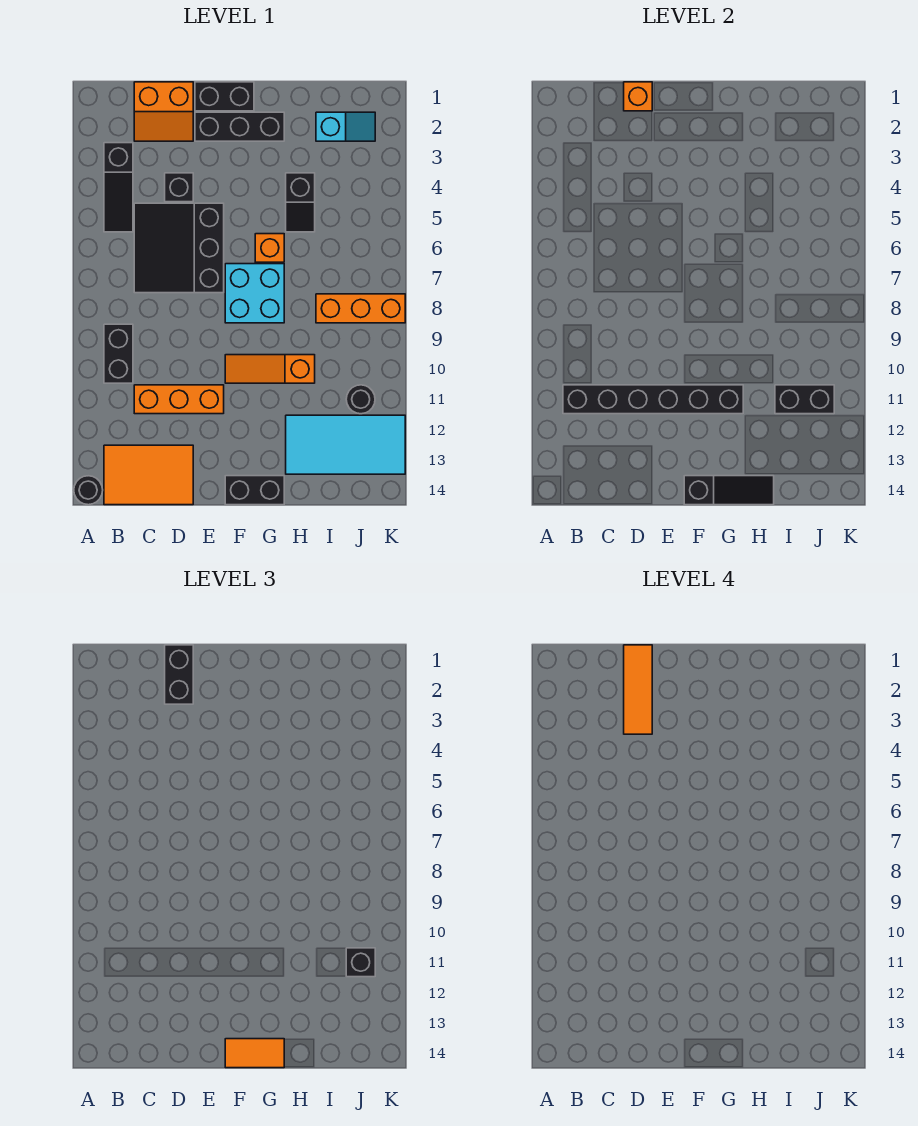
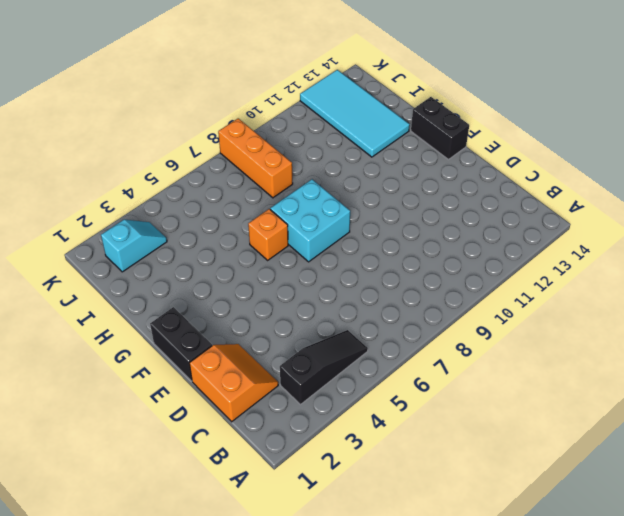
cyan slope J2:J3 level 1 top 2 -> cyan slope I2:J2 level 1 top I
none -> black round brick A14 level 1
none -> black brick B9:B10 level 1
none -> orange tile B13:D14 level 1

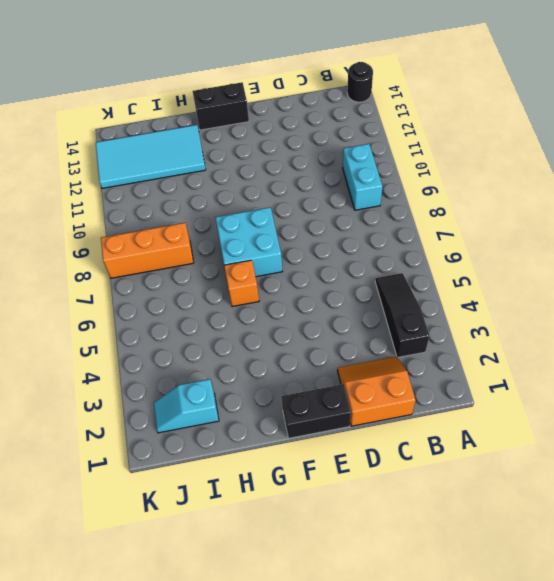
cyan brick B9:B10 level 1 -> black brick B9:B10 level 1
none -> orange tile B13:D14 level 1
none -> black slope C5:E7 level 1 top E
none -> orange brick C11:E11 level 1

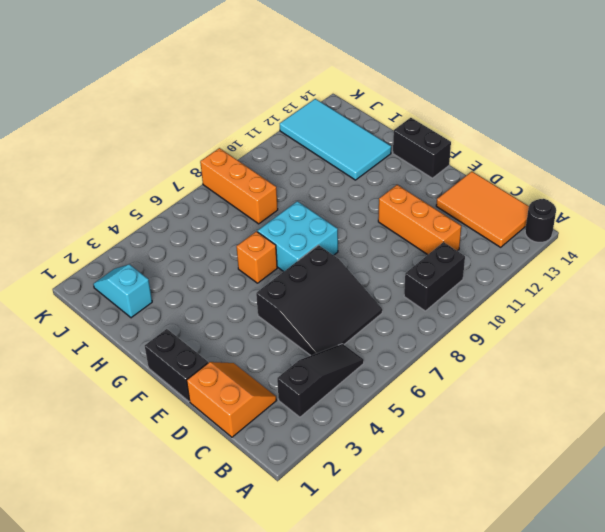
none -> black brick D4 level 1
none -> black brick E2:G2 level 1
none -> orange slope F10:H10 level 1 top H

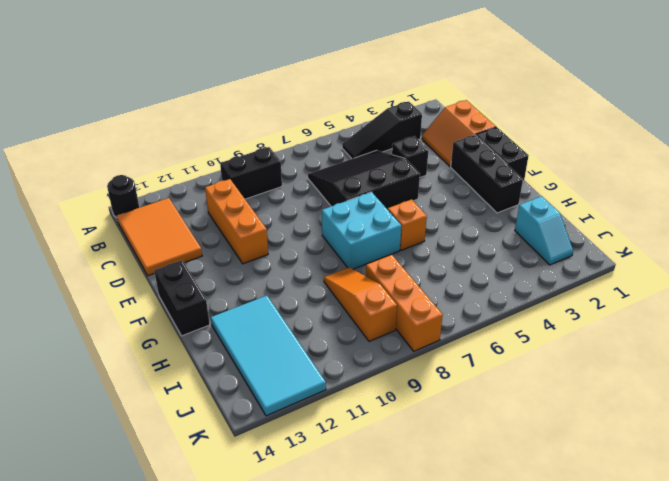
orange slope H9:J9 level 1 top J -> orange slope F10:H10 level 1 top H
none -> black slope H4:H5 level 1 top 4
none -> black round brick J11 level 1
none -> black brick B11:G11 level 2

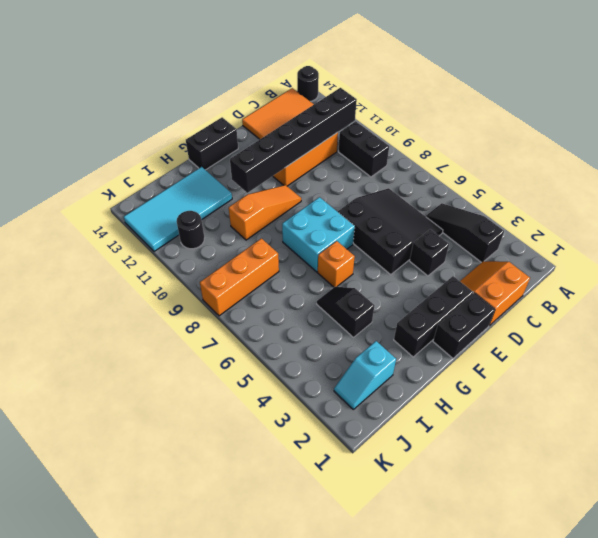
none -> orange brick D1 level 2
none -> black slope F14:H14 level 2 top F
none -> black brick I11:J11 level 2

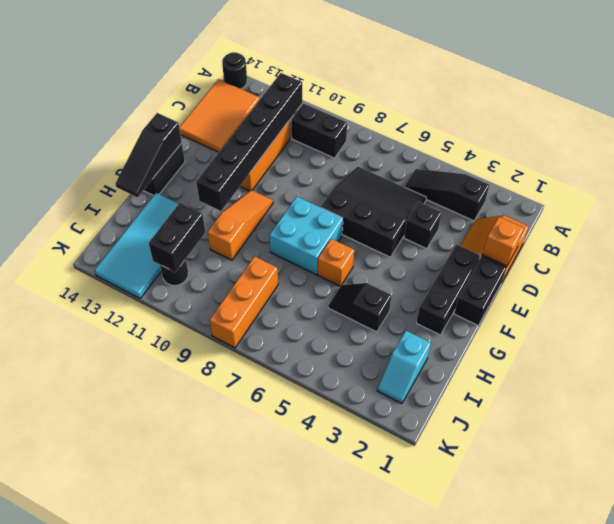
none -> black brick D1:D2 level 3
none -> orange tile F14:G14 level 3
none -> black brick J11 level 3

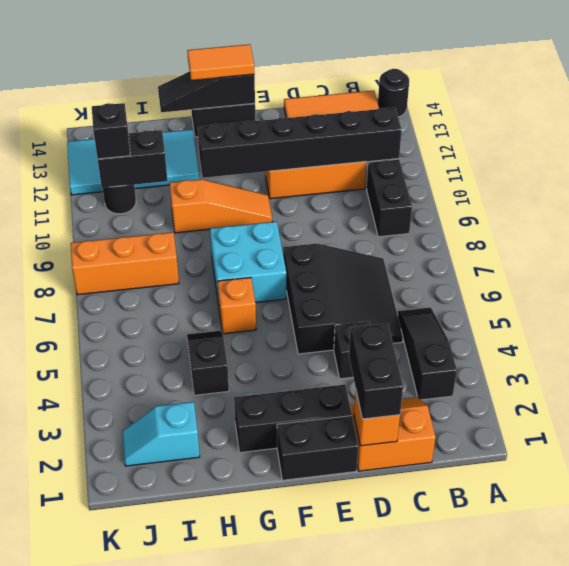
none -> orange tile D1:D3 level 4

